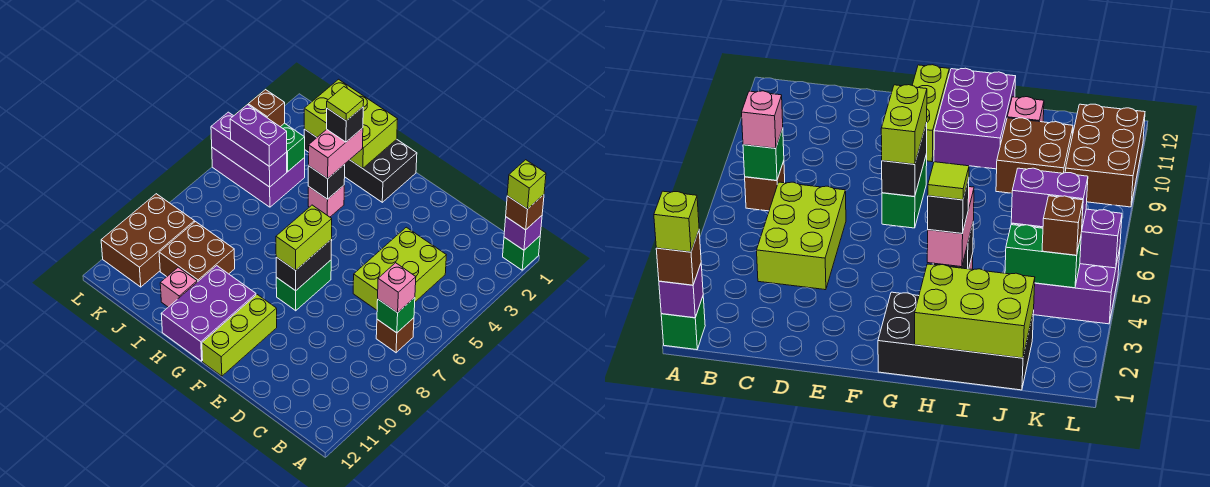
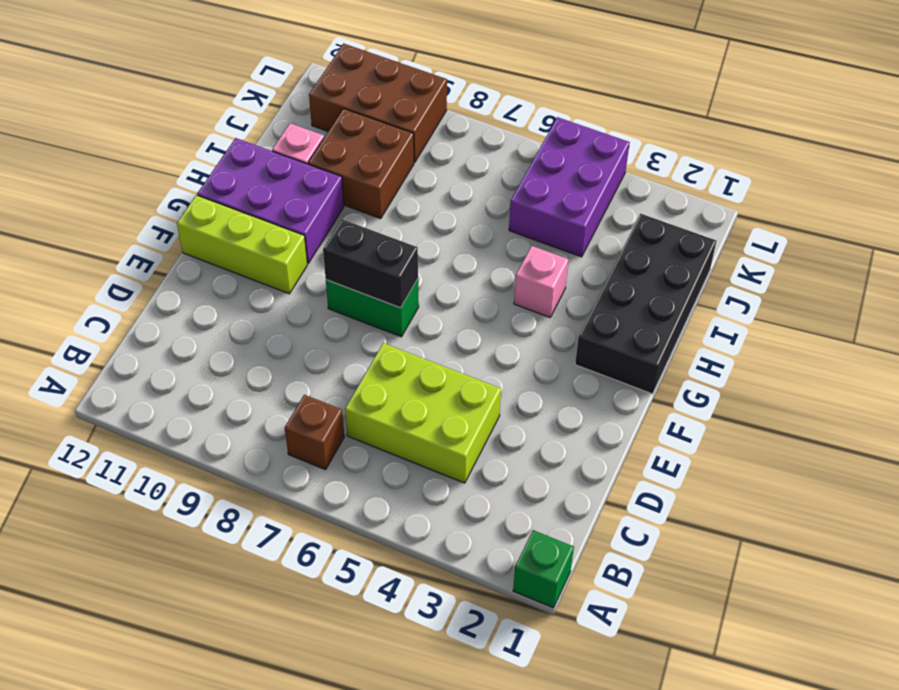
none -> purple brick A1 level 2
none -> green brick B7 level 2
none -> lime brick H1:J2 level 2

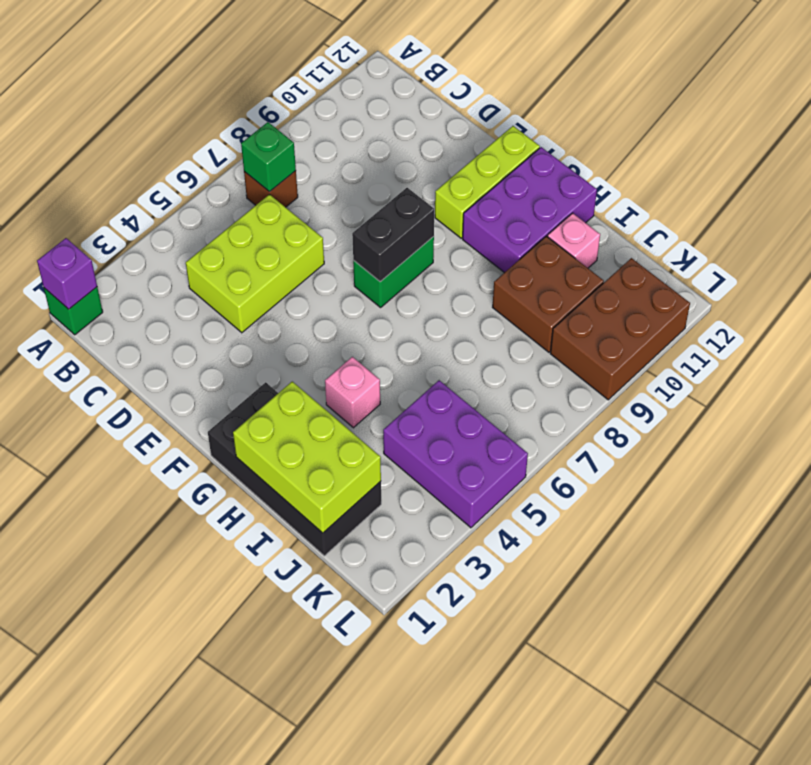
none -> black brick H4 level 2
none -> green brick J4:K4 level 2
none -> purple brick J5:L5 level 2

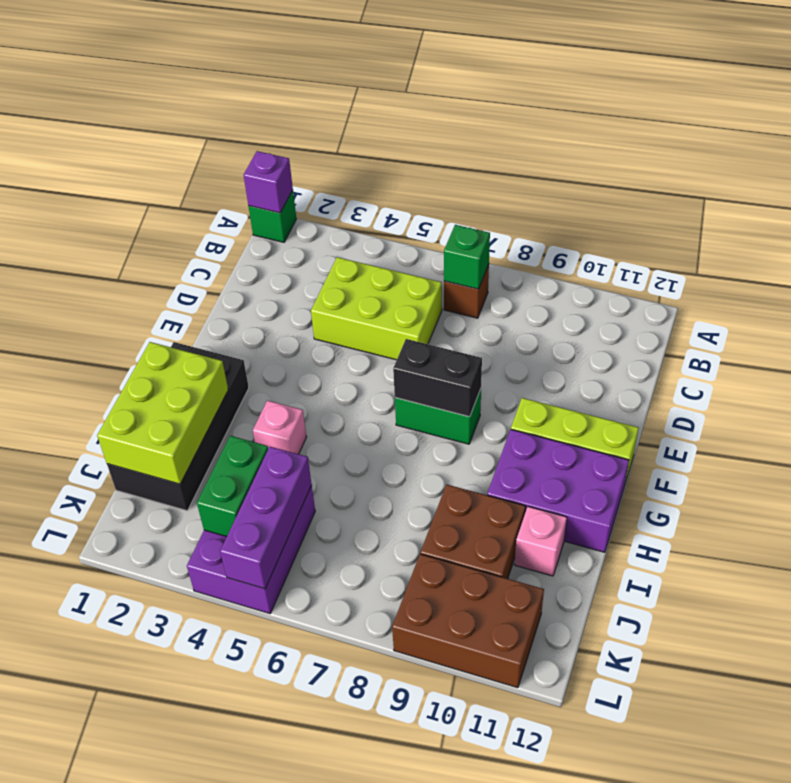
none -> black brick H4 level 2
none -> brown brick A1 level 3
none -> pink brick B7 level 3

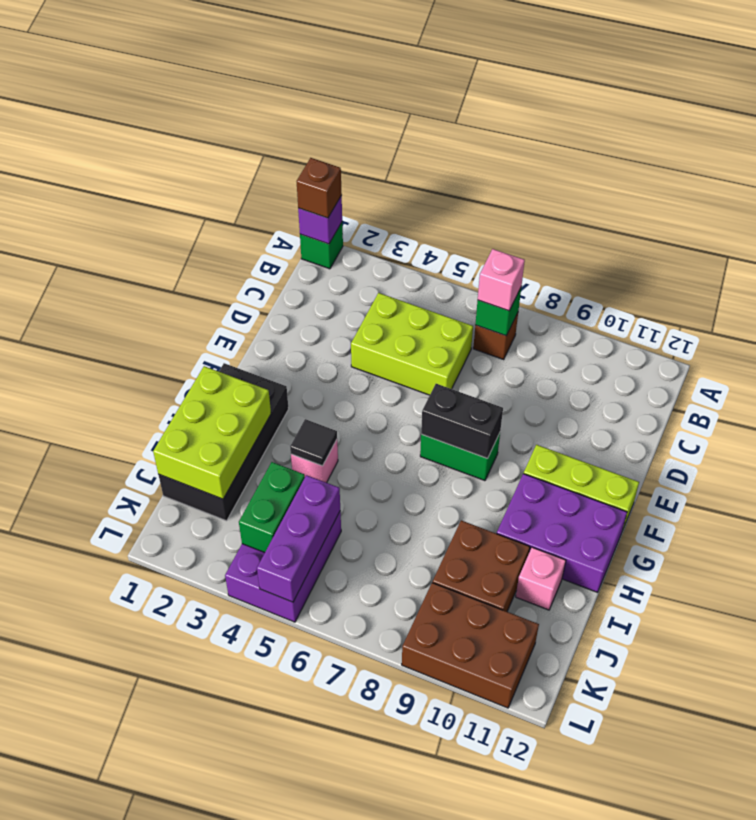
black tile H4 level 2 -> black brick H4 level 2
none -> lime brick F7:F8 level 3
none -> pink brick H3:H4 level 3
none -> purple brick J5:K5 level 3

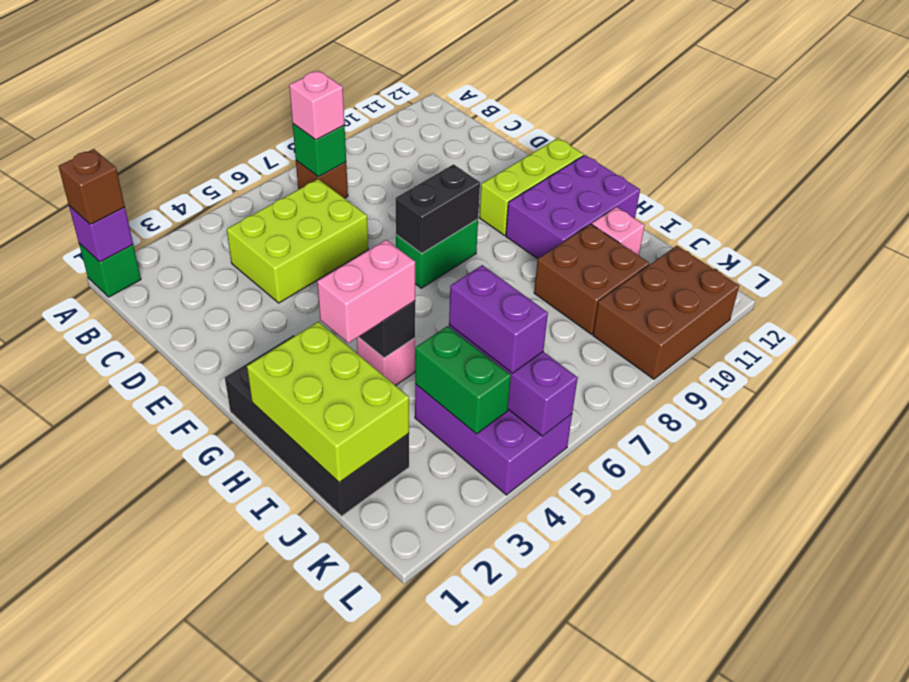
none -> lime brick F7:F8 level 3
none -> brown brick K4 level 3
none -> lime brick A1 level 4

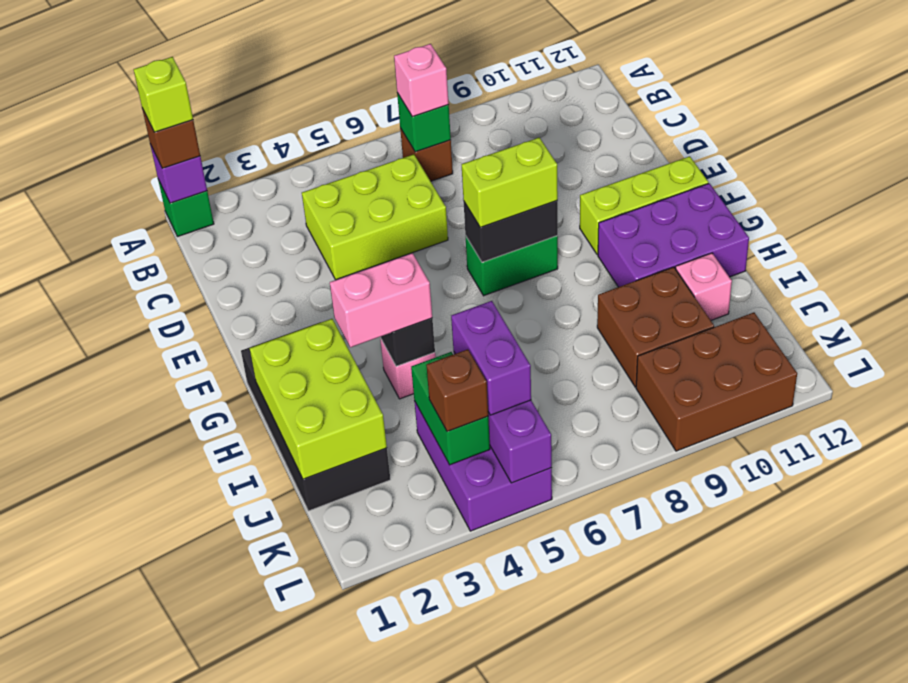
none -> black brick H3 level 4
none -> lime tile H3 level 5

